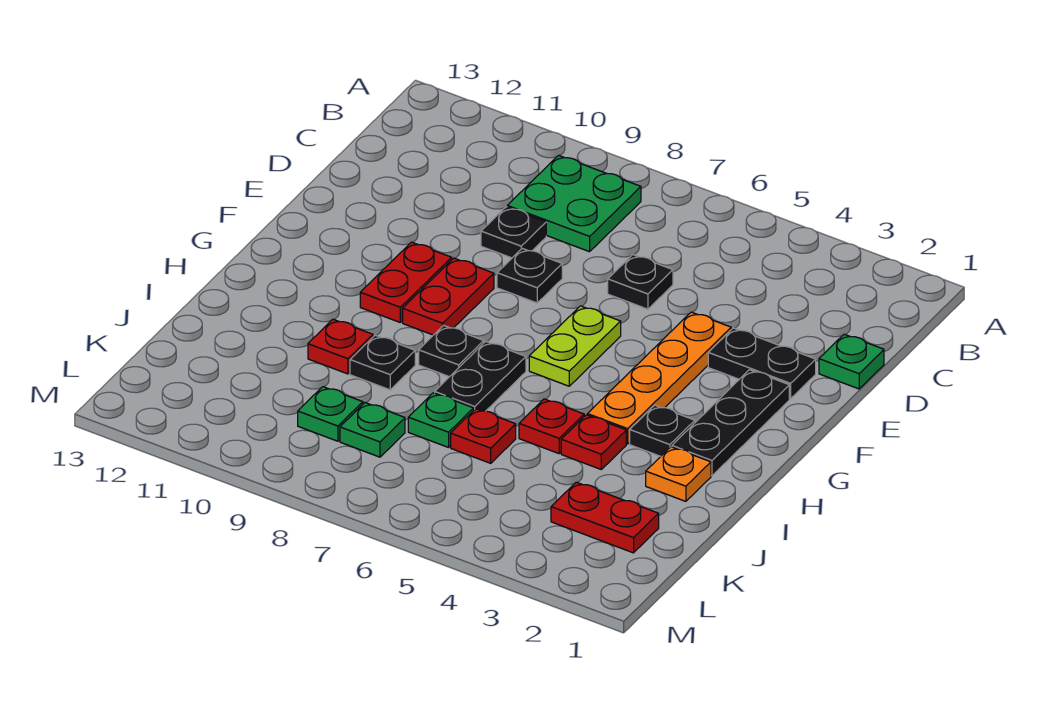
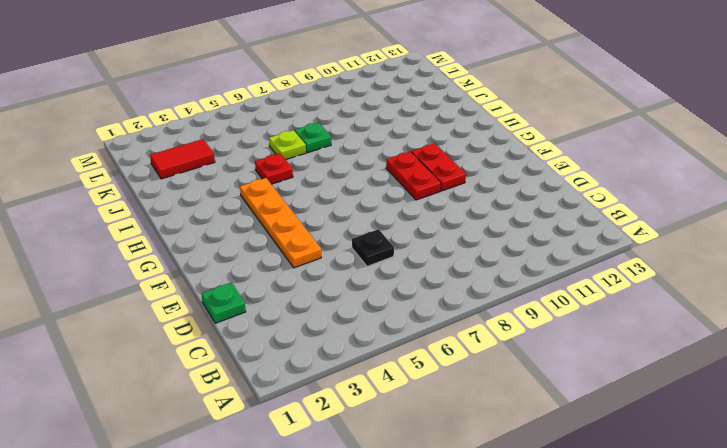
lime plate J6 level 1 -> red plate J6 level 1
red tile K2:K3 level 1 -> red plate K2:K3 level 1
none -> green plate B8:C9 level 1
none -> black plate D9 level 1
none -> black plate E2:E3 level 1

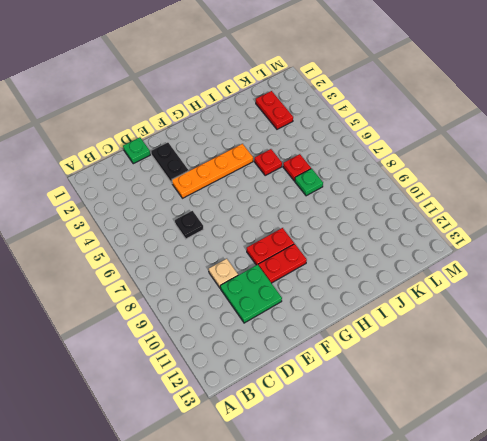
tan plate D9 level 1 -> black plate D9 level 1
green plate D10:E11 level 1 -> green plate B8:C9 level 1
none -> black plate E8 level 1
none -> black plate F2:H2 level 1
none -> lime plate F6:G6 level 1

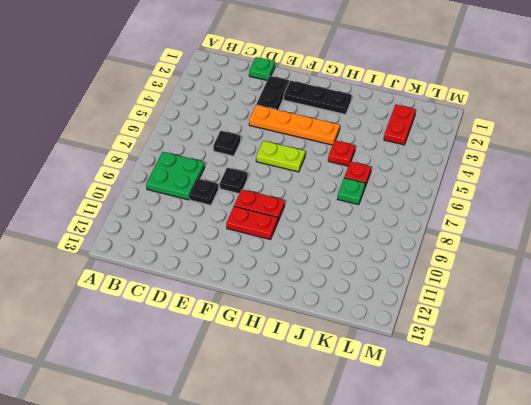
none -> black plate H3 level 1
none -> black plate H7:I7 level 1
none -> black plate H8 level 1

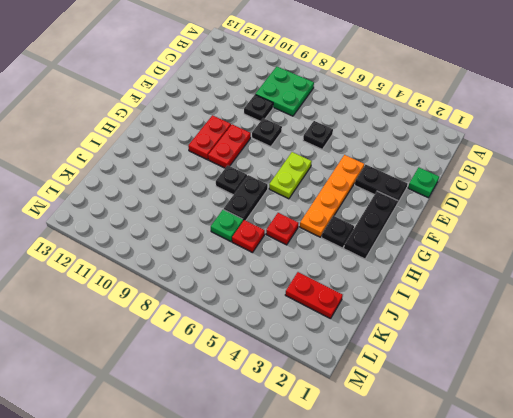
none -> orange plate I2 level 1
none -> red plate I4 level 1
none -> black plate I9 level 1

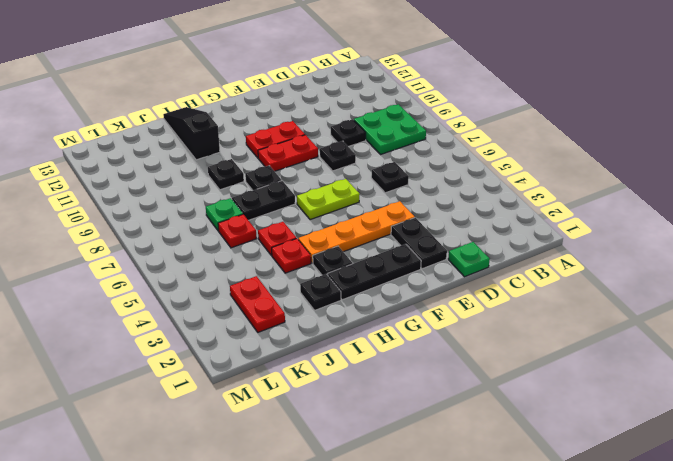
black plate I2 level 1 -> orange plate I2 level 1
black slope I11:I13 level 1 top 11 -> none
none -> red plate I10 level 1
none -> green plate K8 level 1
none -> green plate K9 level 1

